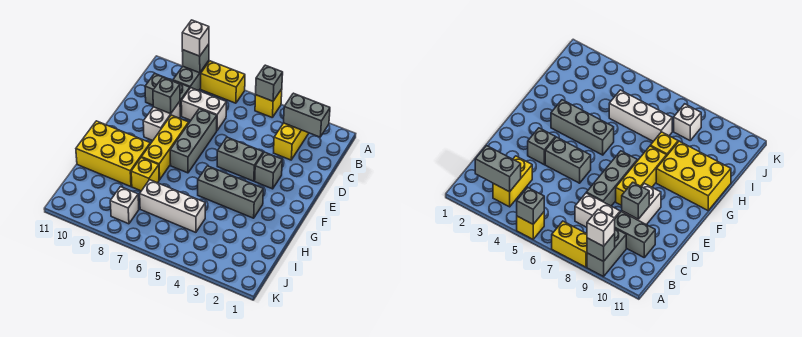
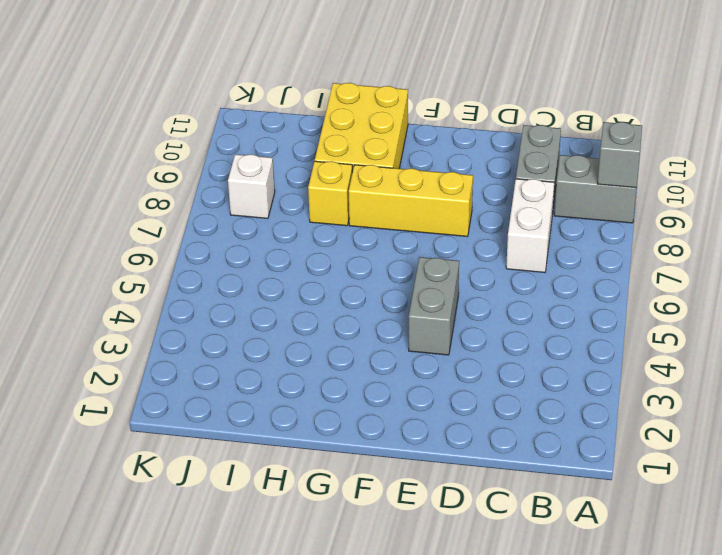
none -> yellow brick A5 level 1
none -> yellow brick A7:A8 level 1
none -> yellow brick B3:C3 level 1

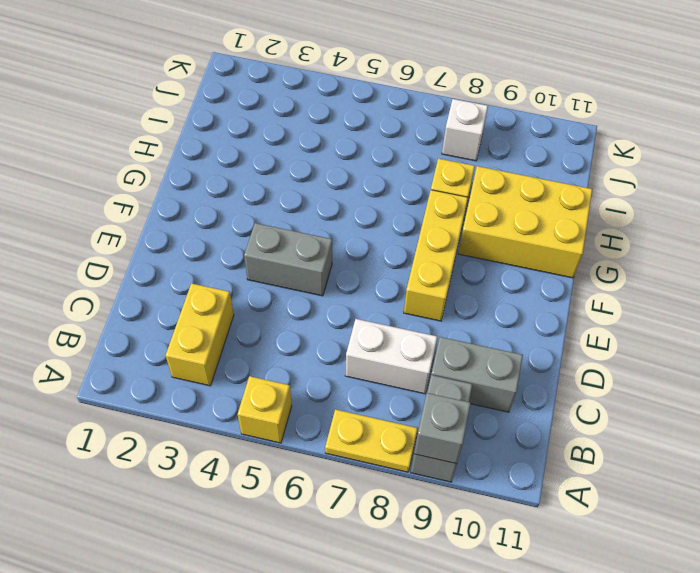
yellow plate A7:A8 level 1 -> yellow brick A7:A8 level 1
none -> grey brick D7:F7 level 1
none -> white brick D9:E9 level 1
none -> grey brick E3 level 1

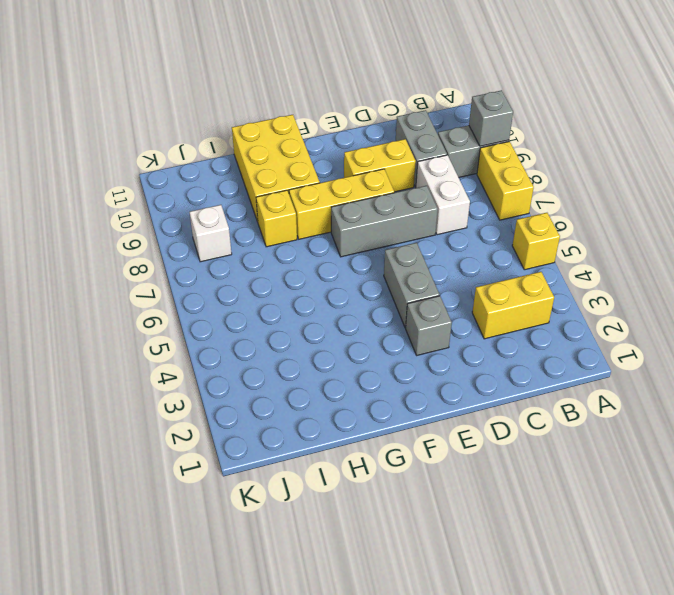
yellow brick D9:E9 level 1 -> white brick D9:E9 level 1
none -> grey brick G3:G5 level 1
none -> white brick I5:I7 level 1
none -> grey brick A5 level 2

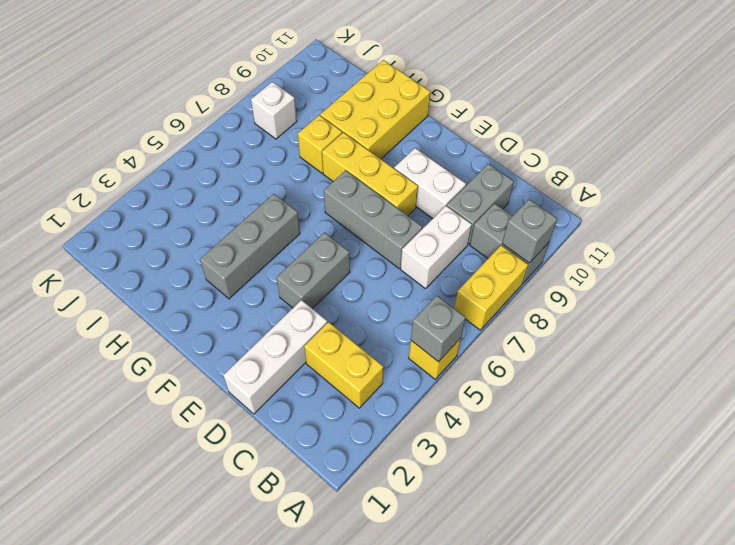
white brick D1:D3 level 1 -> white brick I5:I7 level 1
none -> grey brick E3 level 1
none -> grey brick B2:B3 level 2
none -> grey brick D9 level 2

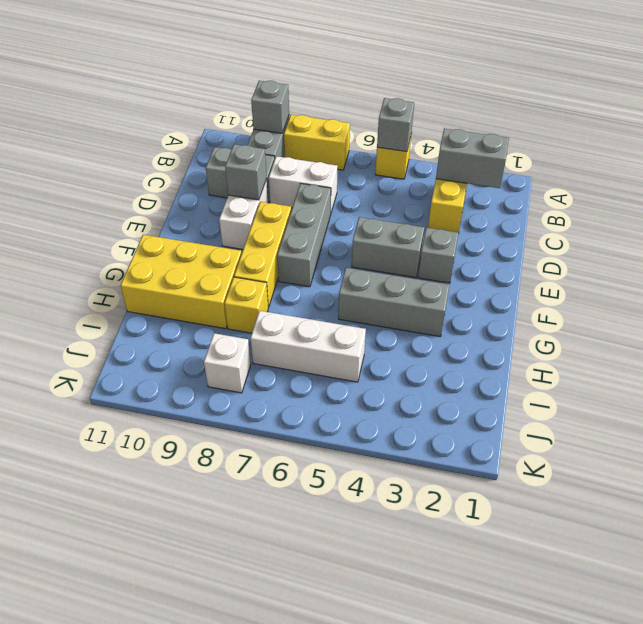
none -> white brick A9 level 3

